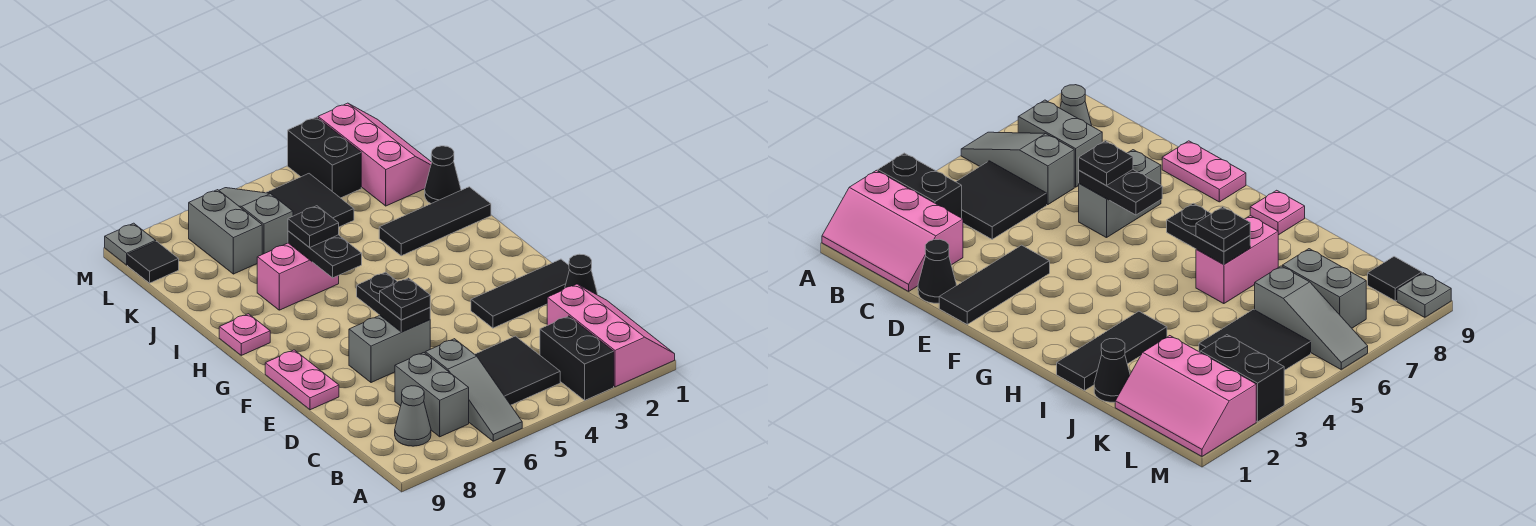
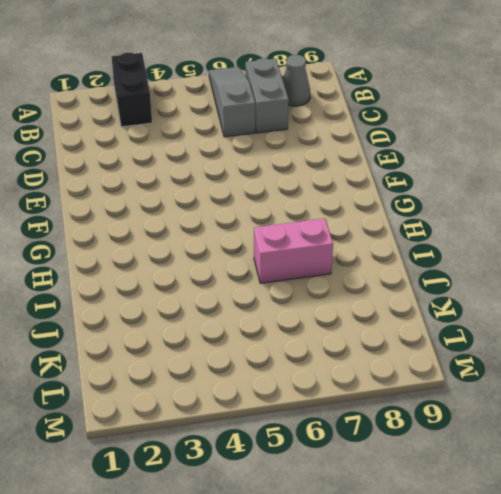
none -> pink slope A1:C2 level 1 top 2
none -> black tile B4:C5 level 1
none -> black cone D1 level 1

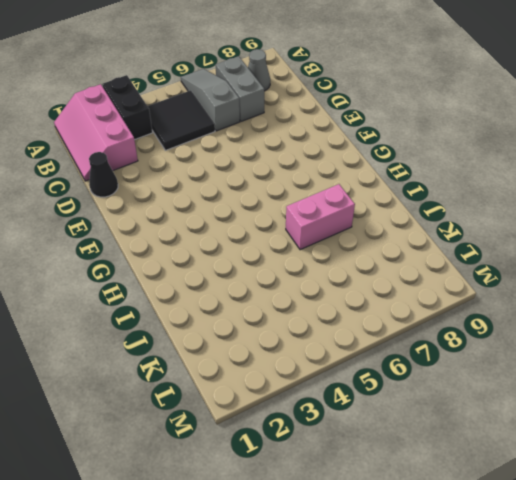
none -> black tile E1:E3 level 1
none -> grey brick E6:E7 level 1
none -> pink plate E9:F9 level 1

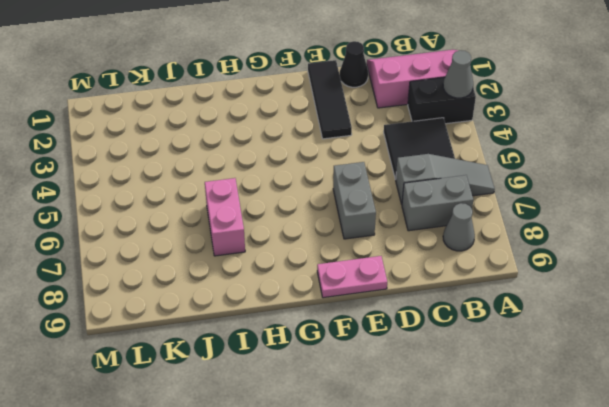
grey cone A3 level 2 -> none
none -> pink plate H9 level 1
none -> black tile I1:I3 level 1
none -> black cone J1 level 1

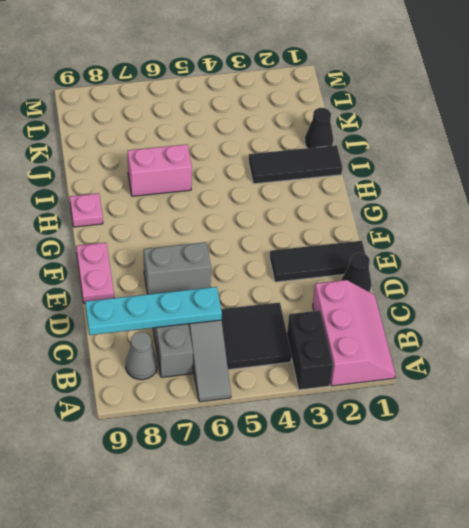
cyan plate C6:C9 level 2 -> none
none -> pink slope K1:M2 level 1 top 2
none -> black tile K4:L5 level 1
none -> grey slope K6:M6 level 1 top K

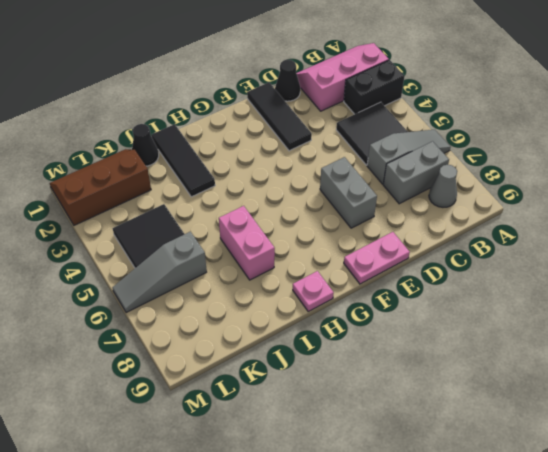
brown slope K1:M2 level 1 top 2 -> pink slope K1:M2 level 1 top 2
none -> grey brick K7:L7 level 1
none -> black brick L3:M3 level 1
none -> black tile L9 level 1

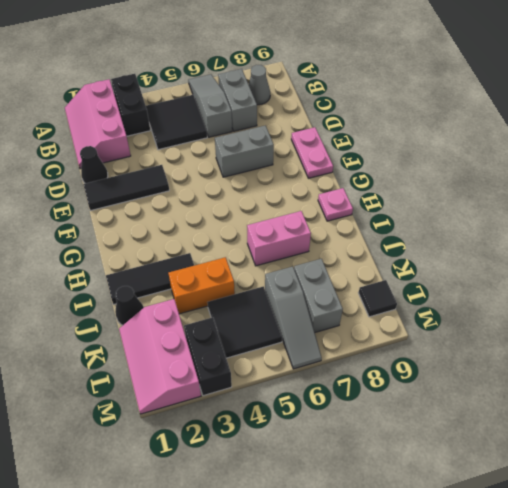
orange brick J3:J4 level 1 -> none
none -> grey plate M9 level 1
none -> black plate E6:F6 level 2
none -> black plate H6:I6 level 2

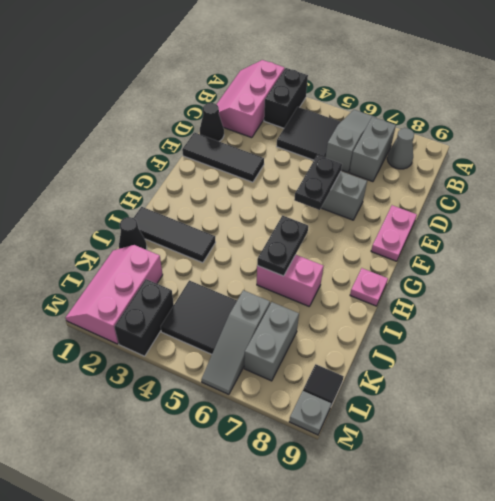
none -> black plate E6 level 3
none -> black plate I6 level 3

